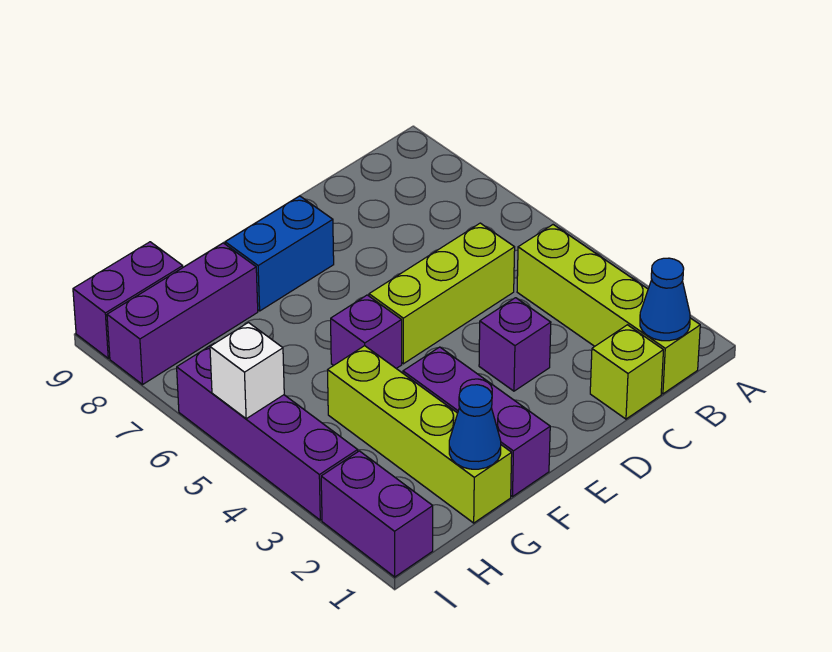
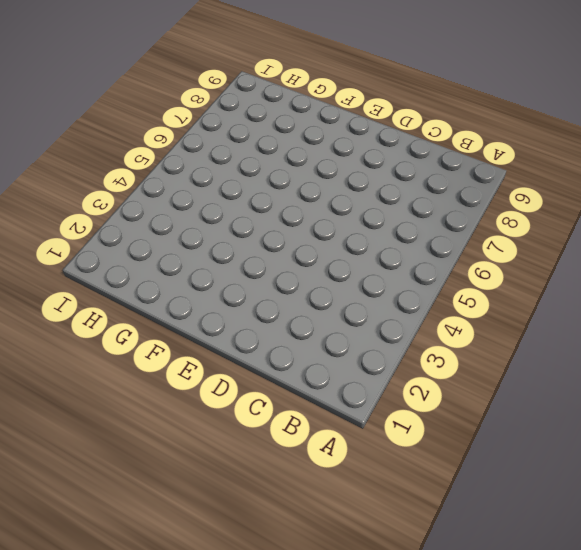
none -> lime brick B1:B4 level 1
none -> lime brick C1 level 1
none -> lime brick C5:E5 level 1

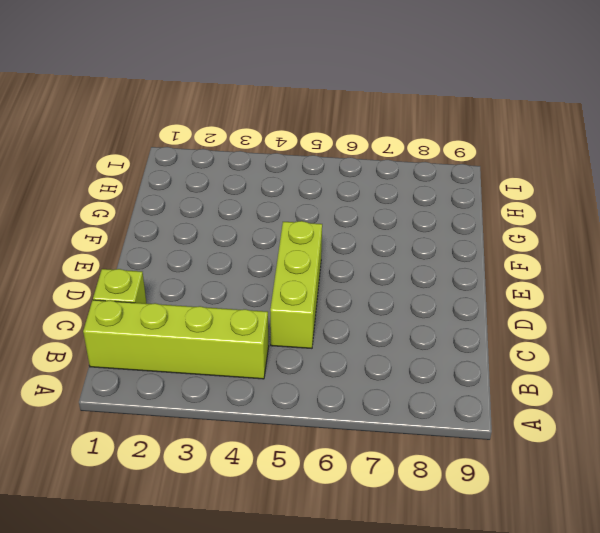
none -> purple brick D3 level 1
none -> blue brick E8:F8 level 1
none -> purple brick F1:F3 level 1

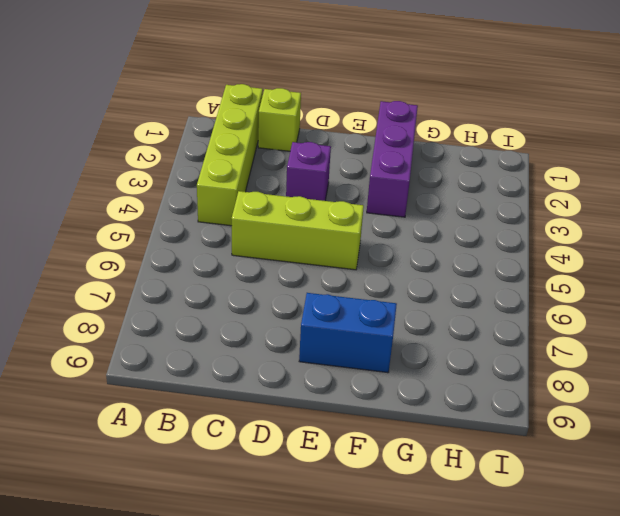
none -> purple brick F5 level 1
none -> lime brick G1:G4 level 1
none -> purple brick G8:I8 level 1

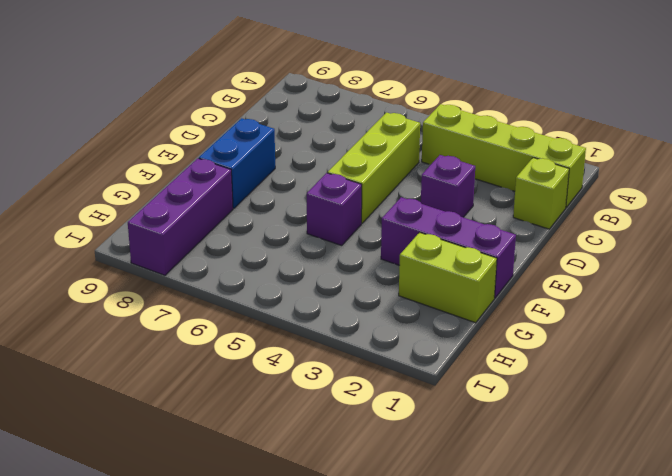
lime brick G1:G2 level 1 -> lime brick G1:G4 level 1
none -> purple brick H9:I9 level 1
none -> purple brick I1:I2 level 1
none -> purple brick I3:I6 level 1

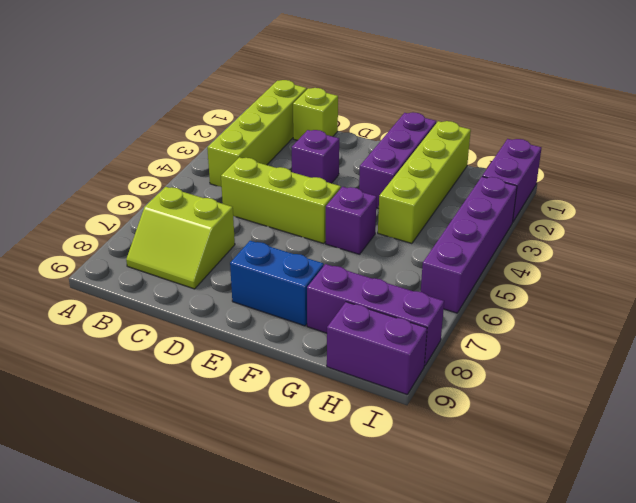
lime slope B7:C8 level 1 top 7 -> none
none -> blue cone B1 level 2
none -> blue cone G1 level 2
none -> white brick I5 level 2

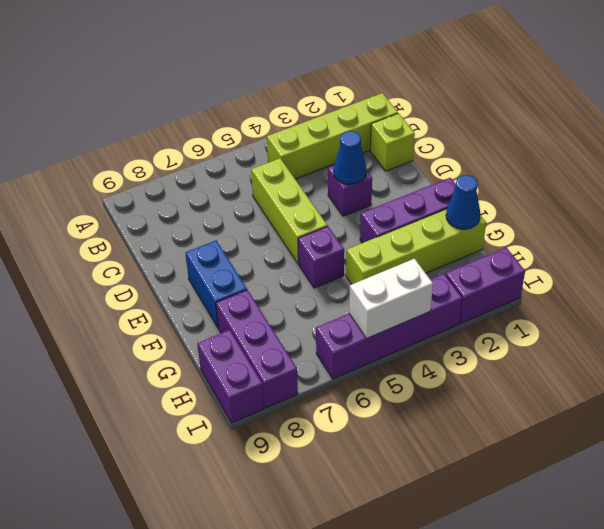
blue cone D3 level 2 -> blue cone B1 level 2
white brick I4:I5 level 2 -> white brick I5 level 2

